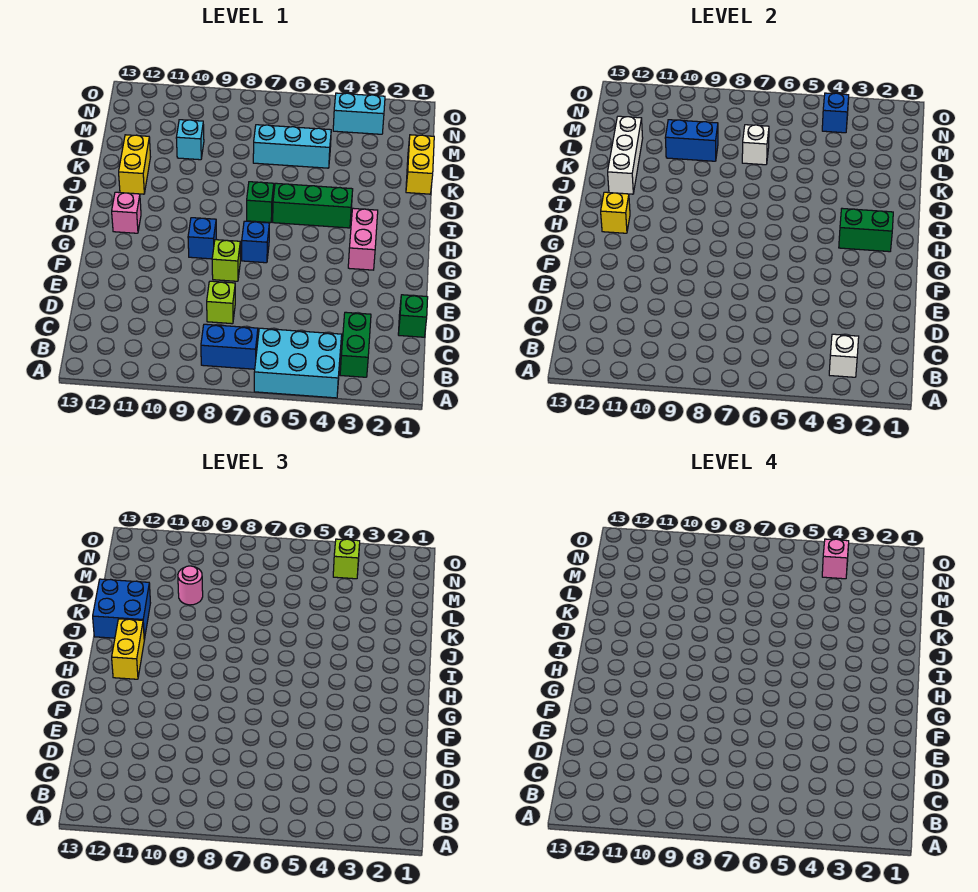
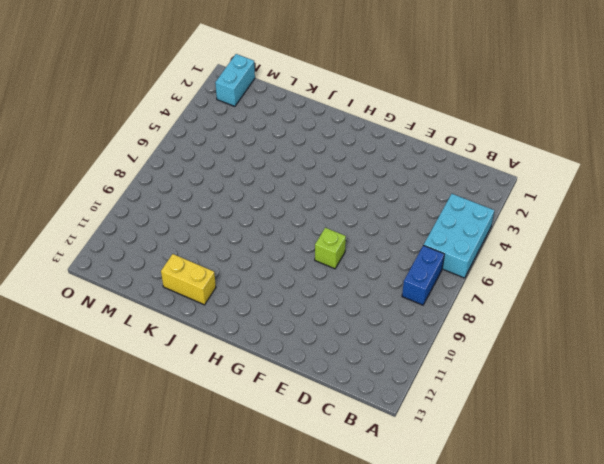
cyan brick N1:N2 level 1 -> cyan brick N3:N4 level 1
none -> green brick B3:C3 level 1
none -> green brick D1 level 1
none -> lime brick D8 level 1

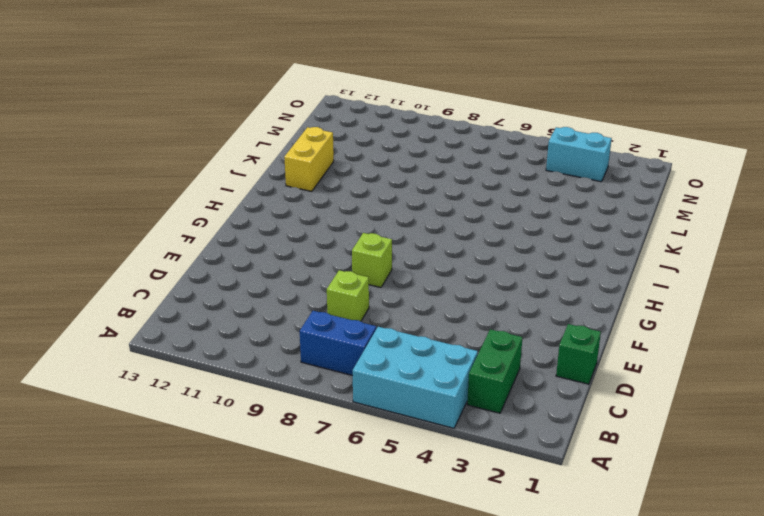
none -> pink brick G3:H3 level 1
none -> blue brick G7 level 1
none -> blue brick G9 level 1

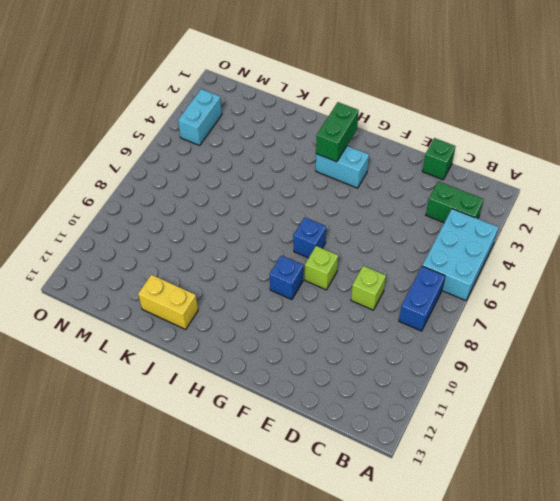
cyan brick G3:H3 level 1 -> pink brick G3:H3 level 1
none -> pink brick H12 level 1
none -> green brick I4:I6 level 1
none -> green brick I7 level 1

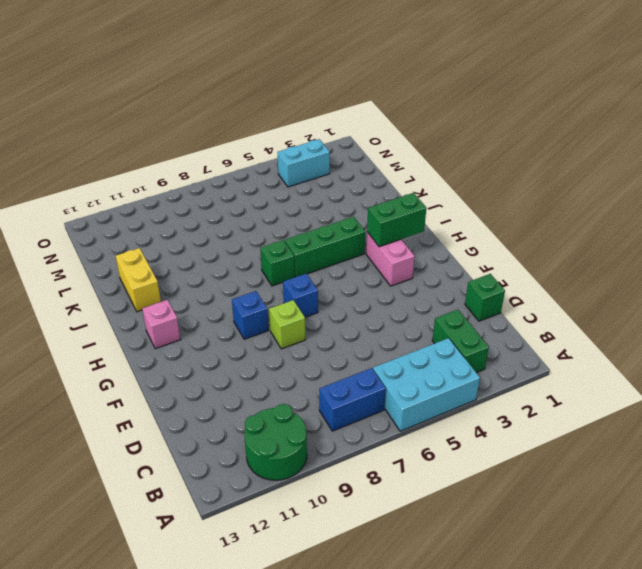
green round brick A10:B11 level 1 -> none
none -> lime brick D8 level 1
none -> yellow brick K1:L1 level 1
none -> cyan brick L5:L7 level 1

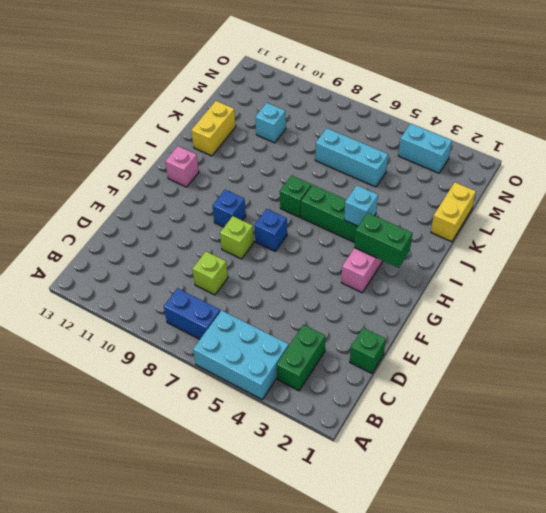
cyan brick I4 level 2 -> none
none -> white brick B3 level 2
none -> yellow brick H12 level 2
none -> white brick J12:L12 level 2

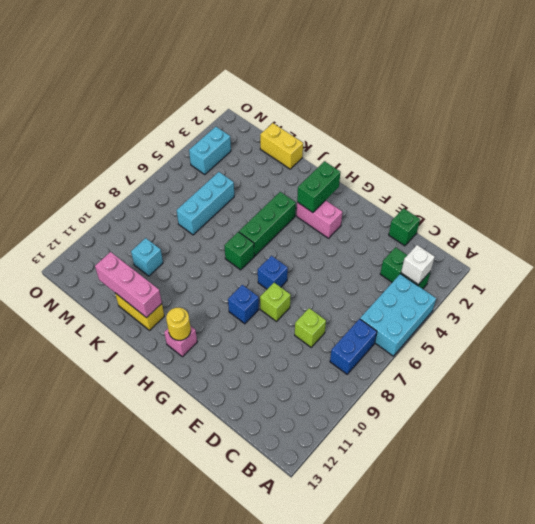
yellow round brick H12 level 2 -> yellow brick H12 level 2
pink brick J12:L12 level 2 -> white brick J12:L12 level 2
none -> white brick L7 level 2
none -> blue brick L9:L10 level 2
none -> blue brick N4 level 2

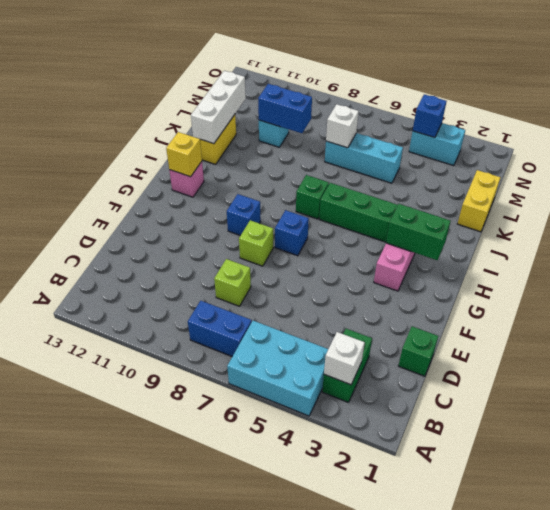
none -> yellow brick H12:I12 level 3
none -> blue brick J12:K13 level 3
none -> pink round brick L10 level 3

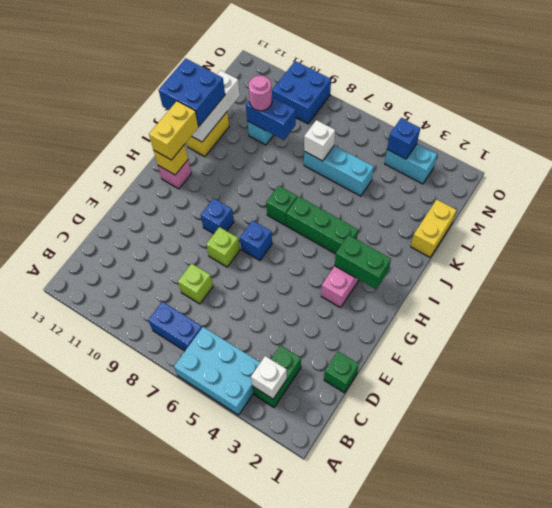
blue brick N9:O10 level 1 -> none
none -> lime brick N4 level 3
none -> pink brick N4 level 4

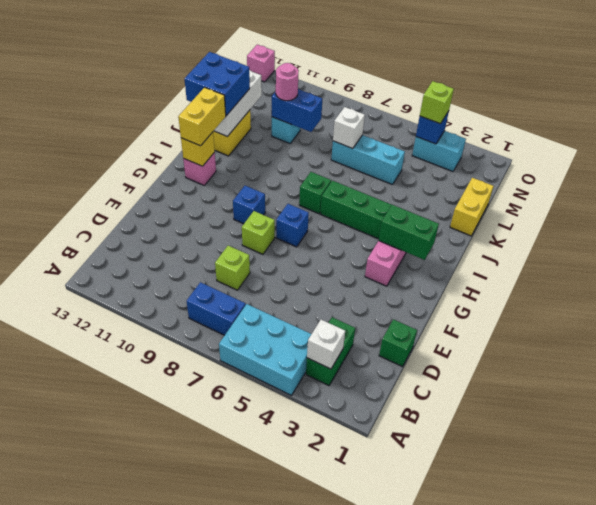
pink brick O13 level 1 -> pink brick N4 level 4

